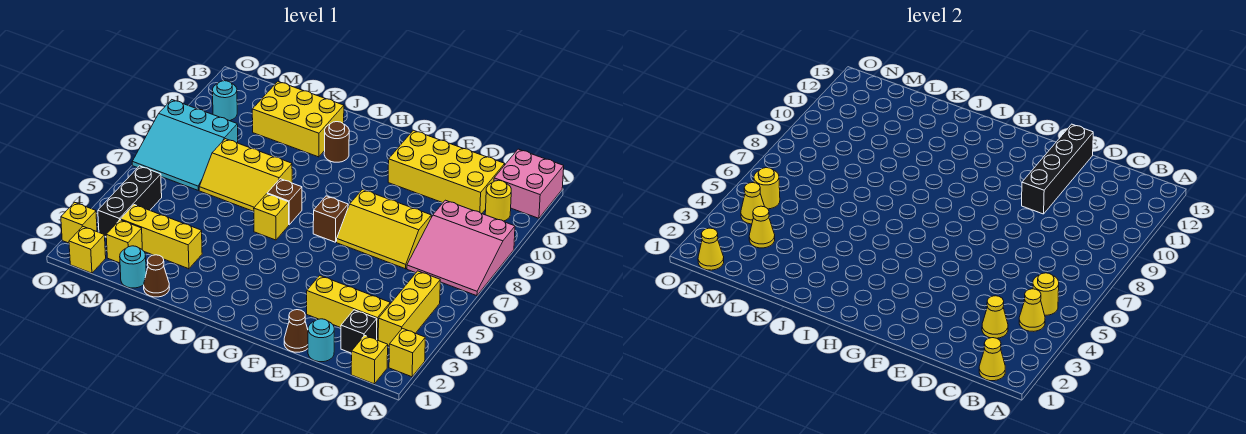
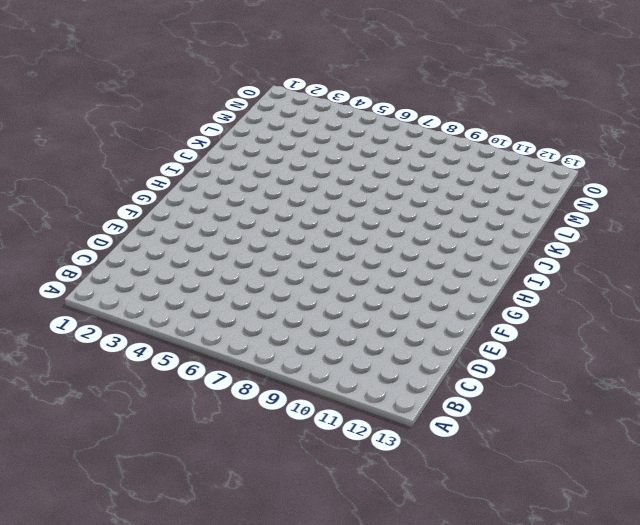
none -> yellow brick A2 level 1
none -> pink slope A7:C9 level 1 top 9
none -> pink brick A12:B13 level 1
none -> yellow brick B1 level 1

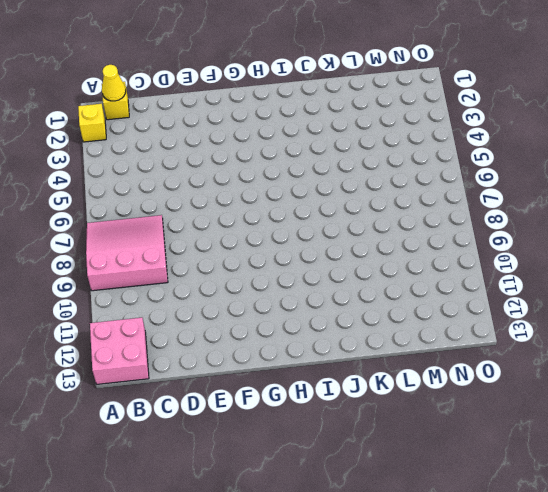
none -> yellow brick B3:B5 level 1
none -> yellow round brick B11 level 1
none -> black brick C2 level 1
none -> yellow brick C3:E3 level 1

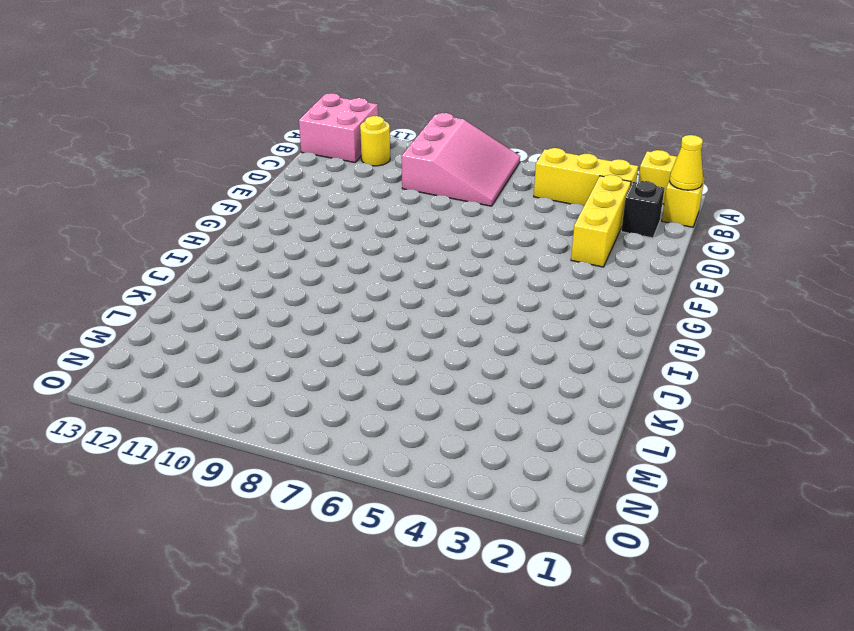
none -> yellow brick C11:F12 level 1
none -> cyan round brick D1 level 1
none -> yellow slope D7:F8 level 1 top 8
none -> brown cone E1 level 1

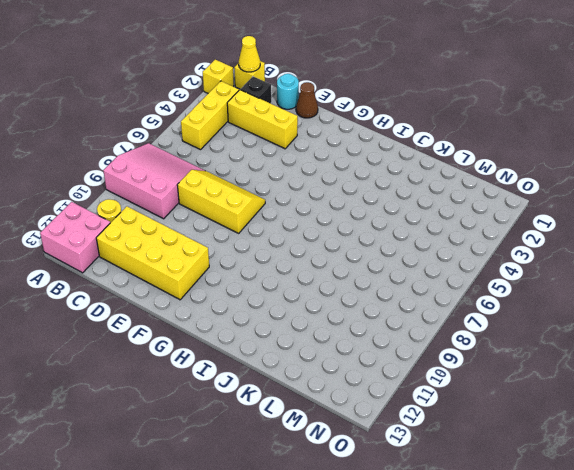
none -> brown brick G7 level 1
none -> yellow brick I6 level 1
none -> brown brick I7 level 1
none -> brown round brick I11 level 1

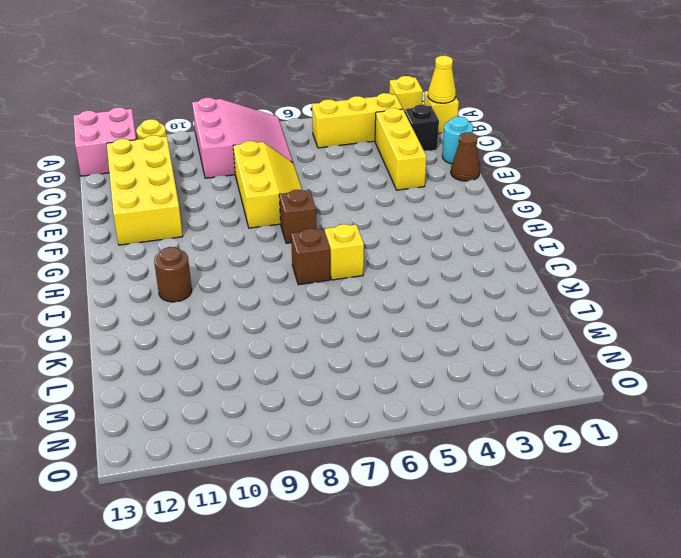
none -> yellow slope J7:L8 level 1 top 8
none -> yellow brick J11:L12 level 1
none -> brown cone K1 level 1
none -> yellow brick K3:M3 level 1

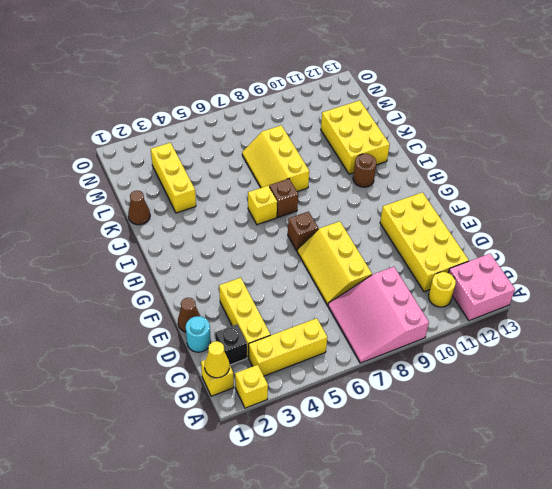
none -> cyan round brick L1 level 1
none -> yellow brick M2 level 1
none -> cyan slope M7:O9 level 1 top 9
none -> yellow brick N1 level 1

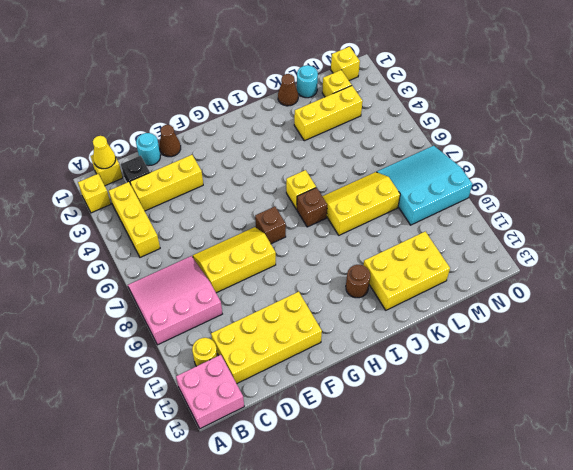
none -> black brick N3:N5 level 1
none -> cyan round brick N11 level 1
none -> yellow brick O2 level 1
none -> yellow cone B4 level 2

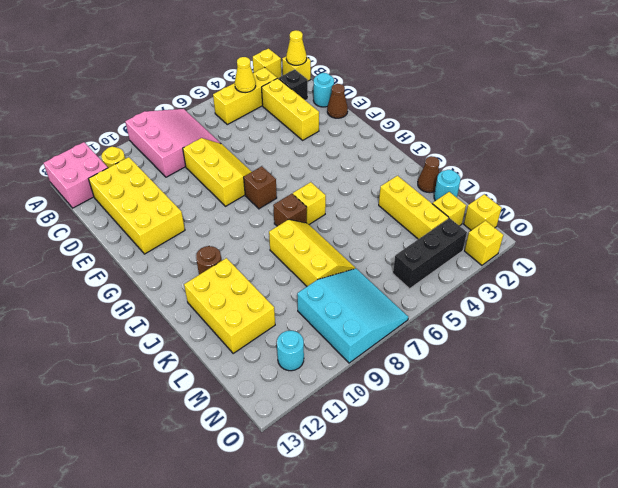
none -> yellow round brick B5 level 2
none -> yellow cone C3 level 2
none -> black brick E10:E13 level 2
none -> yellow cone M3 level 2

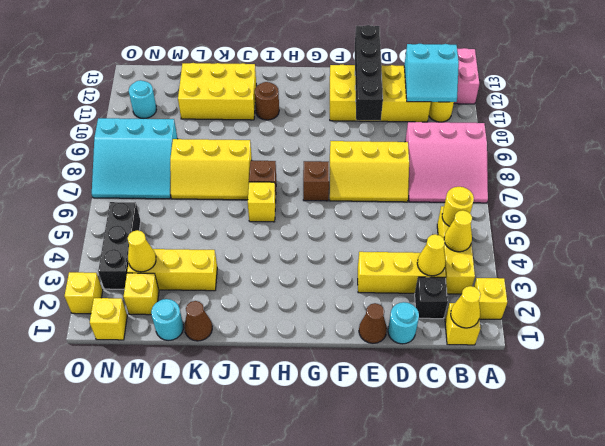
cyan slope B11:C12 level 2 top 12 -> none
none -> yellow cone N1 level 2
none -> yellow cone N4 level 2
none -> yellow round brick N5 level 2

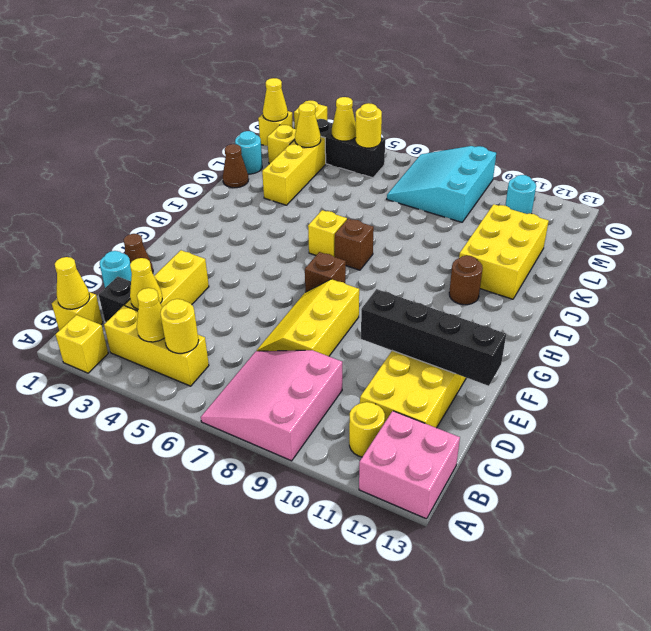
none -> yellow slope J7:L8 level 1 top 8

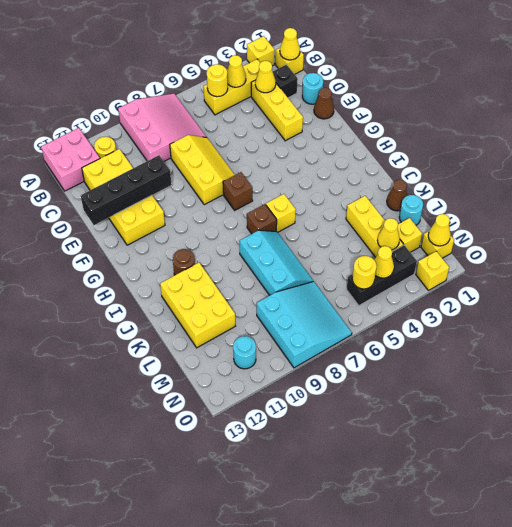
cyan slope J7:L8 level 1 top 8 -> yellow slope J7:L8 level 1 top 8

